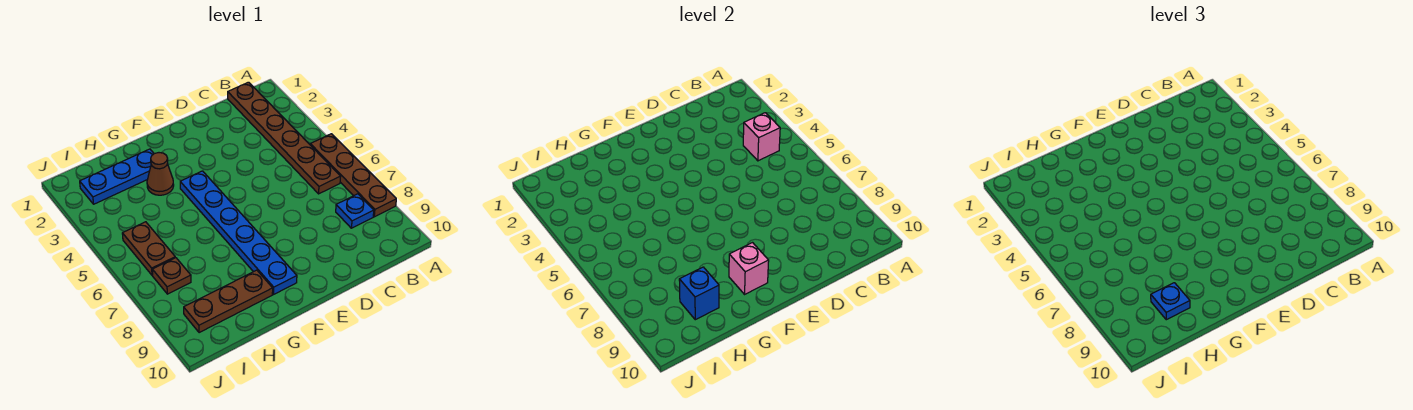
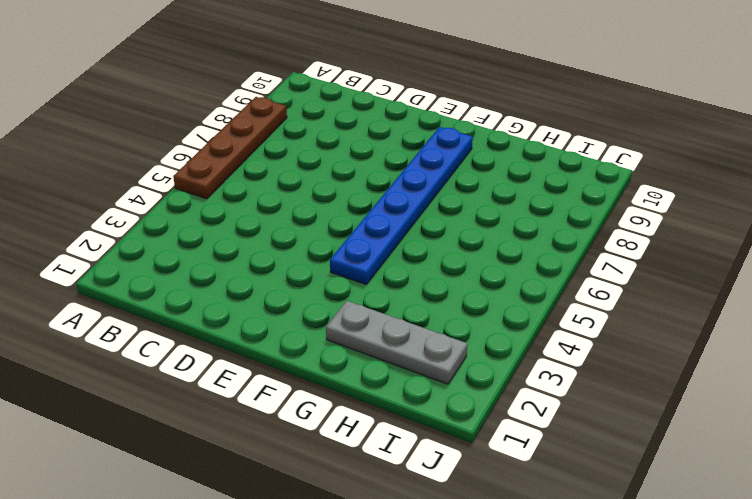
grey plate G2:I2 level 1 -> blue plate G2:I2 level 1
none -> brown plate B1:B6 level 1
none -> blue plate B8 level 1
none -> brown cone G3 level 1

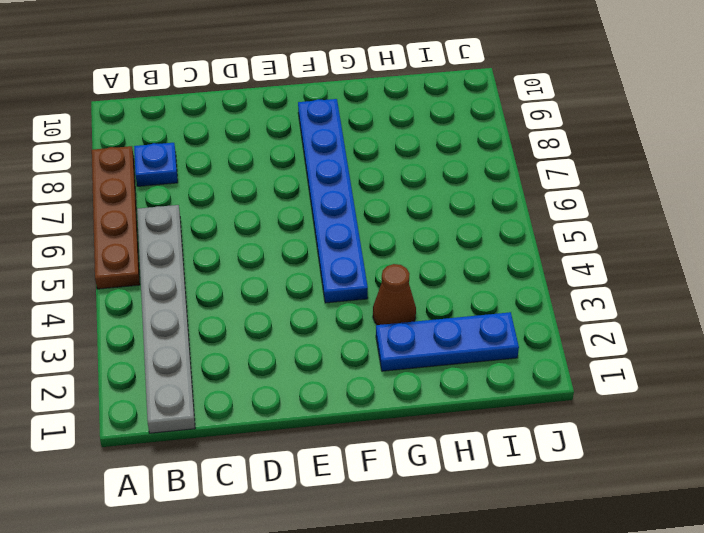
grey plate B1:B6 level 1 -> brown plate B1:B6 level 1
none -> brown plate G9:I9 level 1
none -> brown plate I5:I6 level 1
none -> brown plate I7 level 1

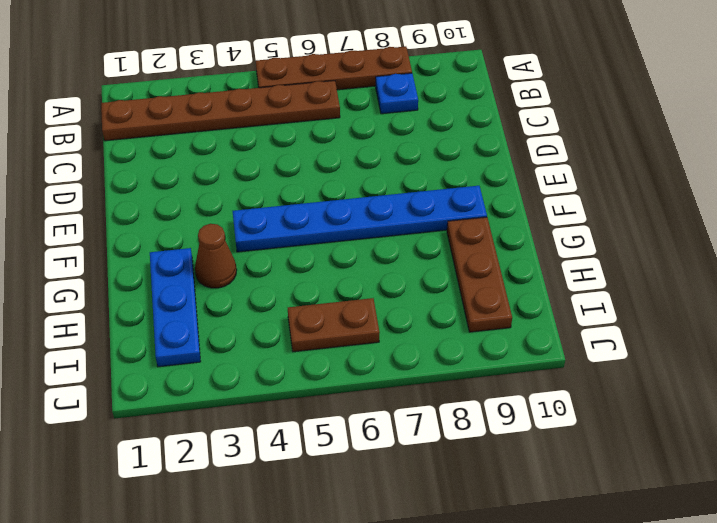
none -> brown plate I7 level 1
none -> pink brick B4 level 2
none -> pink brick F9 level 2

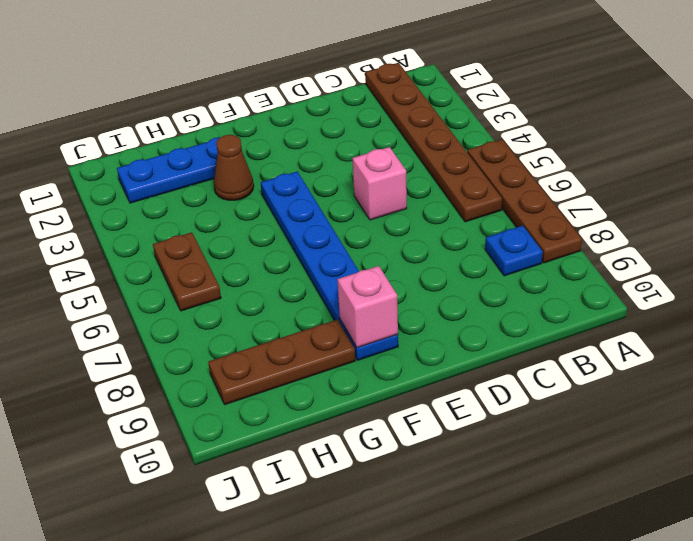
pink brick D5 level 1 -> pink brick B4 level 2
none -> brown plate I7 level 1
none -> blue brick H9 level 2
none -> blue plate H9 level 3

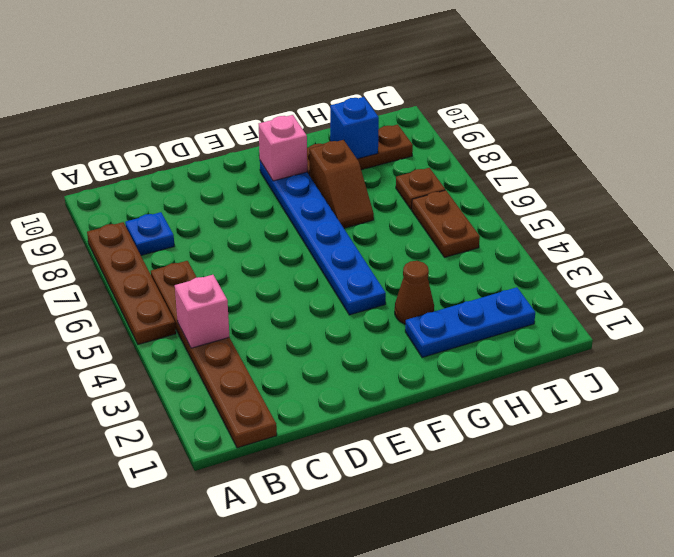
brown slope G7:G8 level 1 top 8 -> none
none -> blue plate H9 level 3

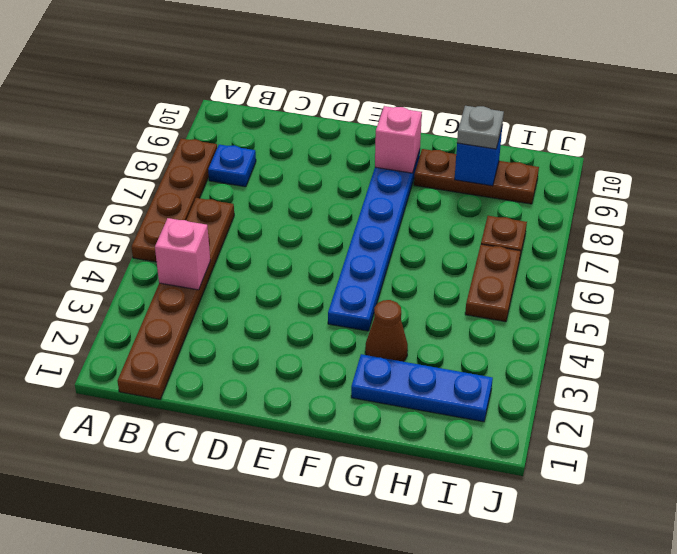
grey plate H9 level 3 -> blue plate H9 level 3

